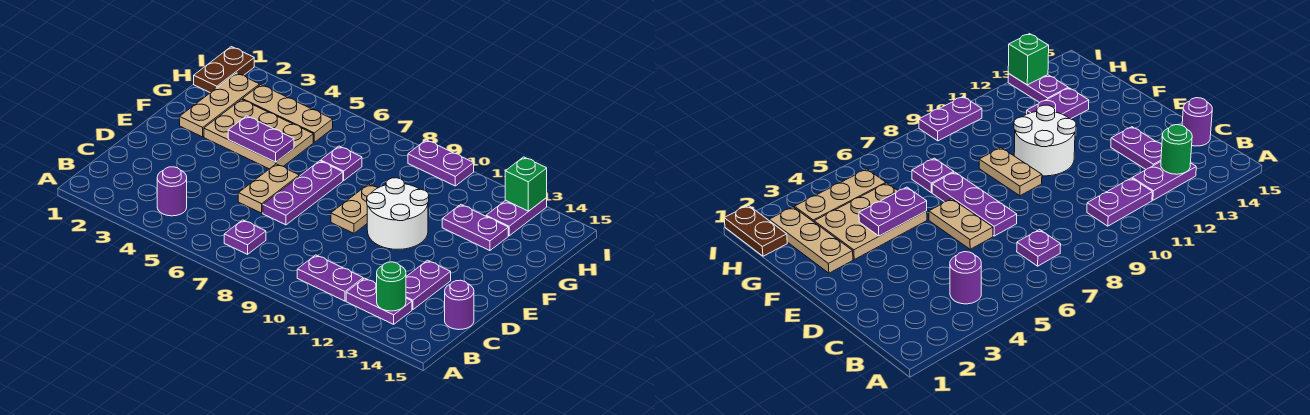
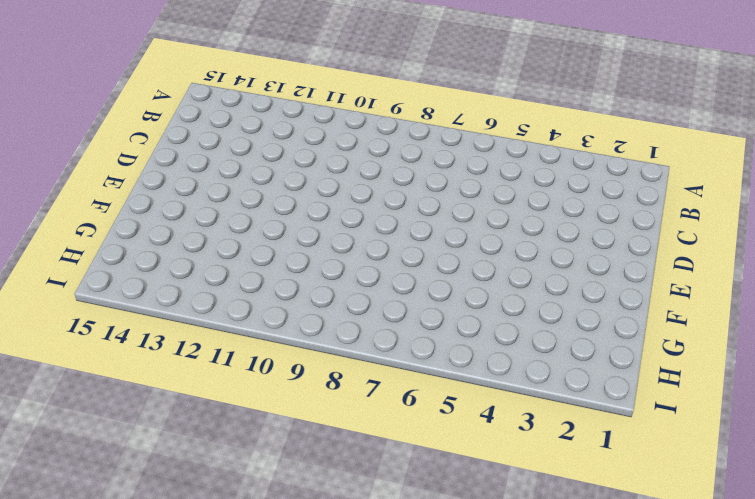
none -> purple round brick B4 level 1
none -> purple plate B7 level 1
none -> purple plate B10:B11 level 1

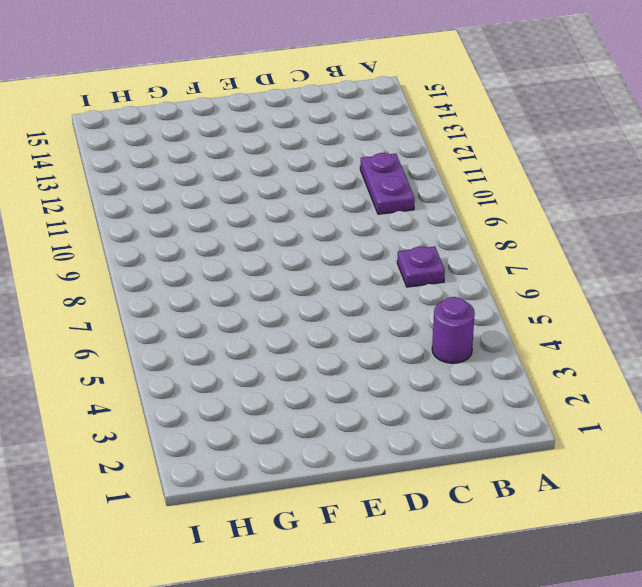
none -> purple plate B12:B13 level 1
none -> purple plate C13:D13 level 1
none -> purple round brick C15 level 1

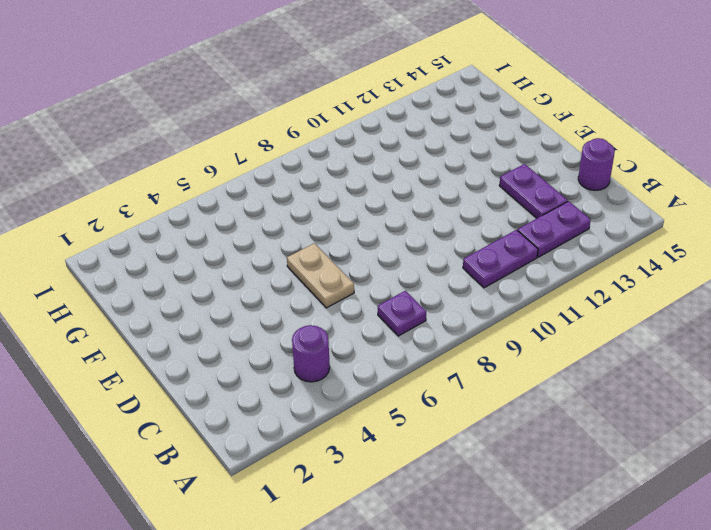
none -> purple plate D7:F7 level 1
none -> tan plate E9:F9 level 1
none -> white round brick E10:F11 level 1

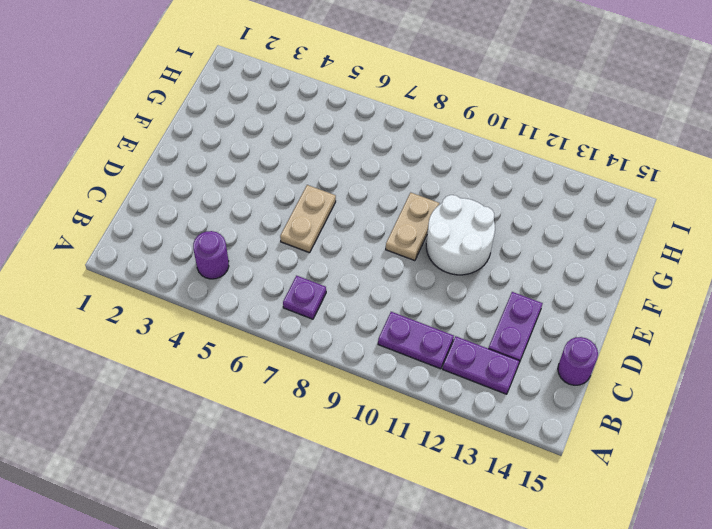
none -> purple plate D7:F7 level 1
none -> tan plate F2:H2 level 1
none -> tan plate F3:G5 level 1

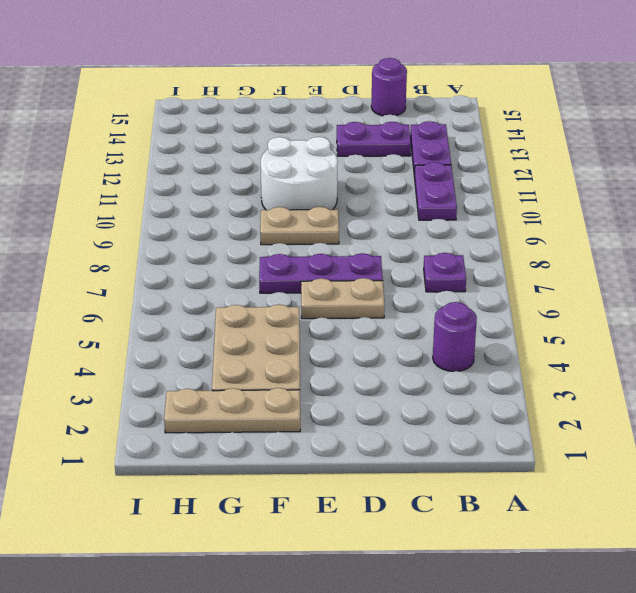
none -> purple plate G7 level 1
none -> purple plate G12:G13 level 1
none -> brown plate H1:I1 level 1

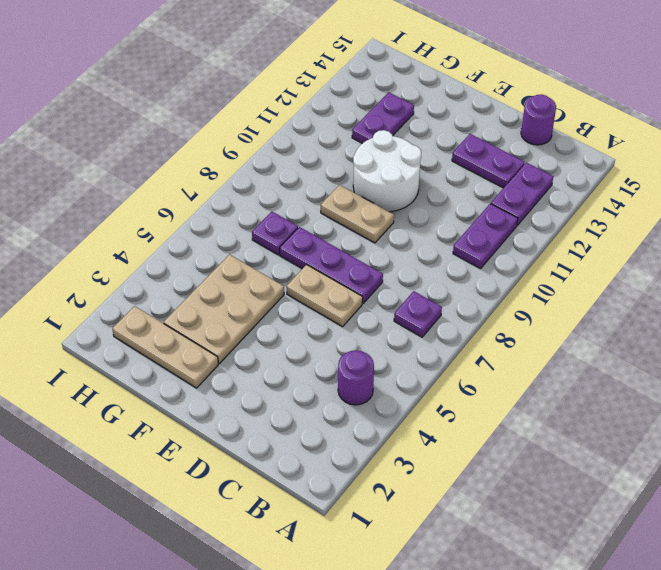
none -> brown plate H1:I1 level 1
none -> tan plate H3:H5 level 1
none -> purple plate H13:I13 level 1

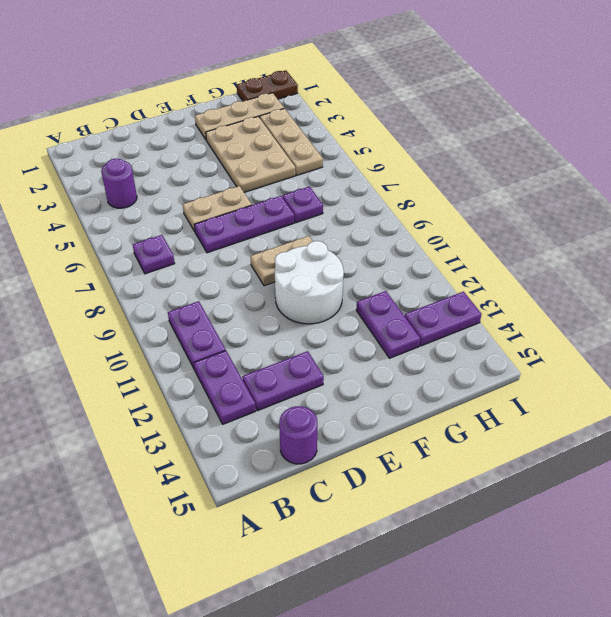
none -> purple plate I9:I10 level 1
none -> green round brick B13 level 2
none -> purple plate F4:F5 level 2

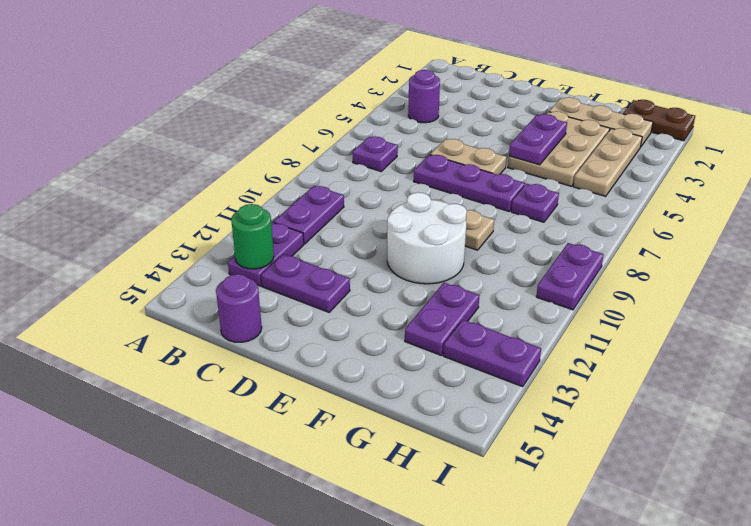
none -> green brick I13 level 2

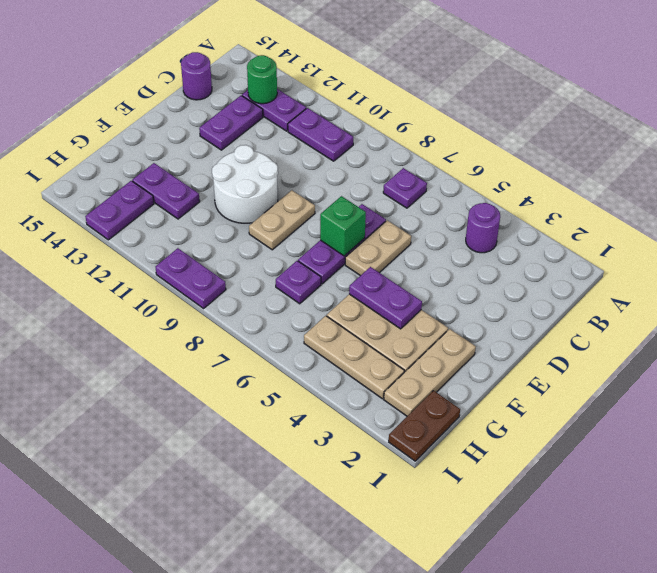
green brick E7 level 2 -> green brick I13 level 2

